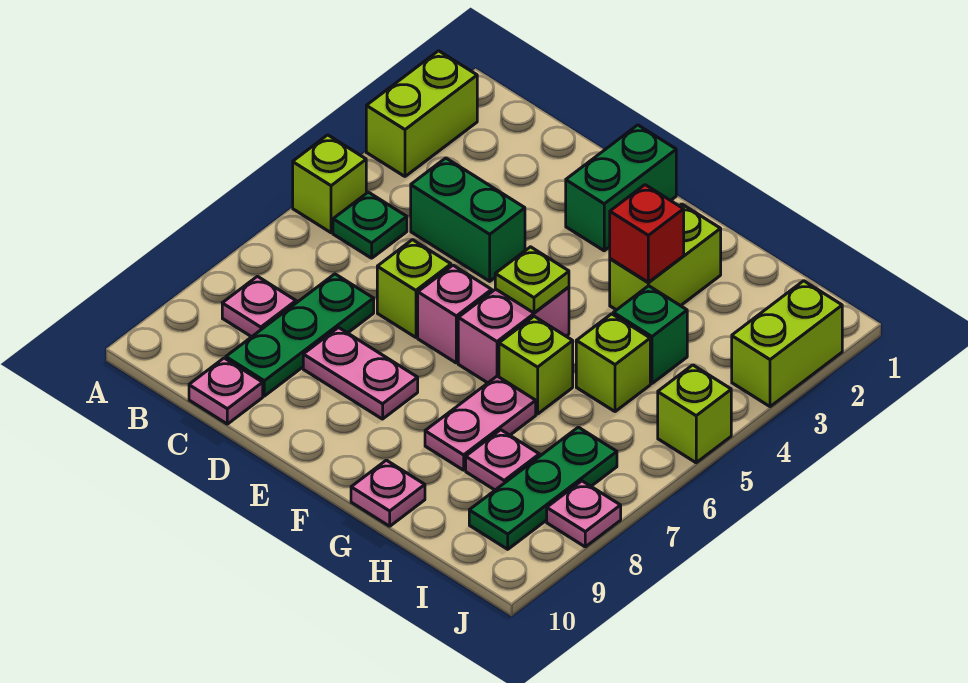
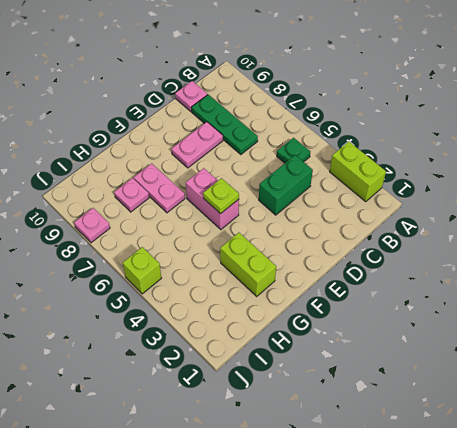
none -> lime brick A5 level 1
none -> pink plate B8 level 1
none -> lime brick D6 level 1

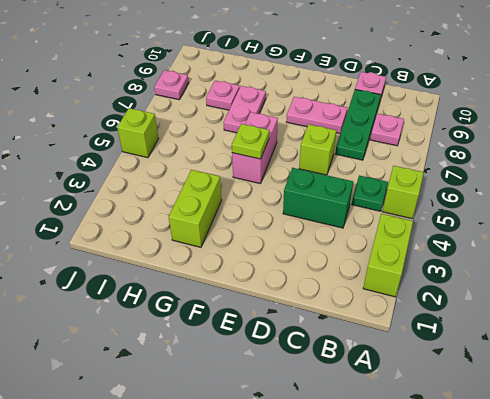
none -> green brick E1:E2 level 1
none -> pink brick E6 level 1
none -> lime brick G6 level 1

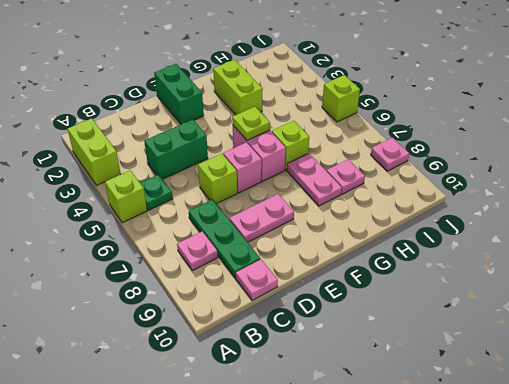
none -> pink plate G10 level 1
none -> green brick H4 level 1
none -> lime brick H5 level 1

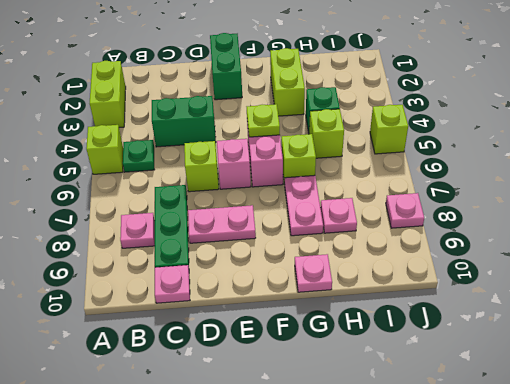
none -> green plate I7:I9 level 1
none -> lime brick J2:J3 level 1
none -> red brick G3 level 2

